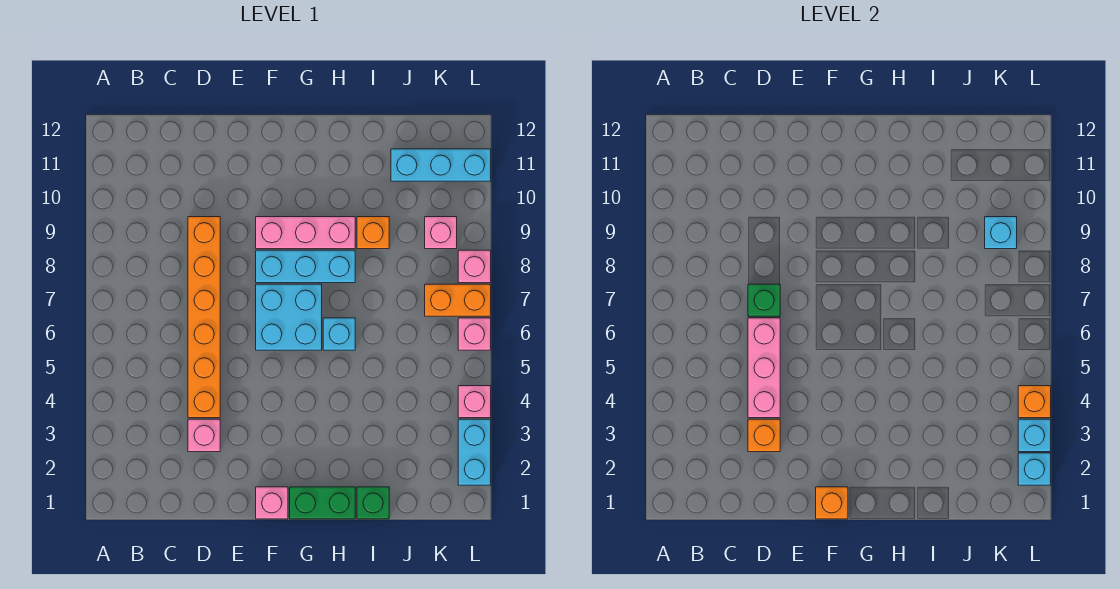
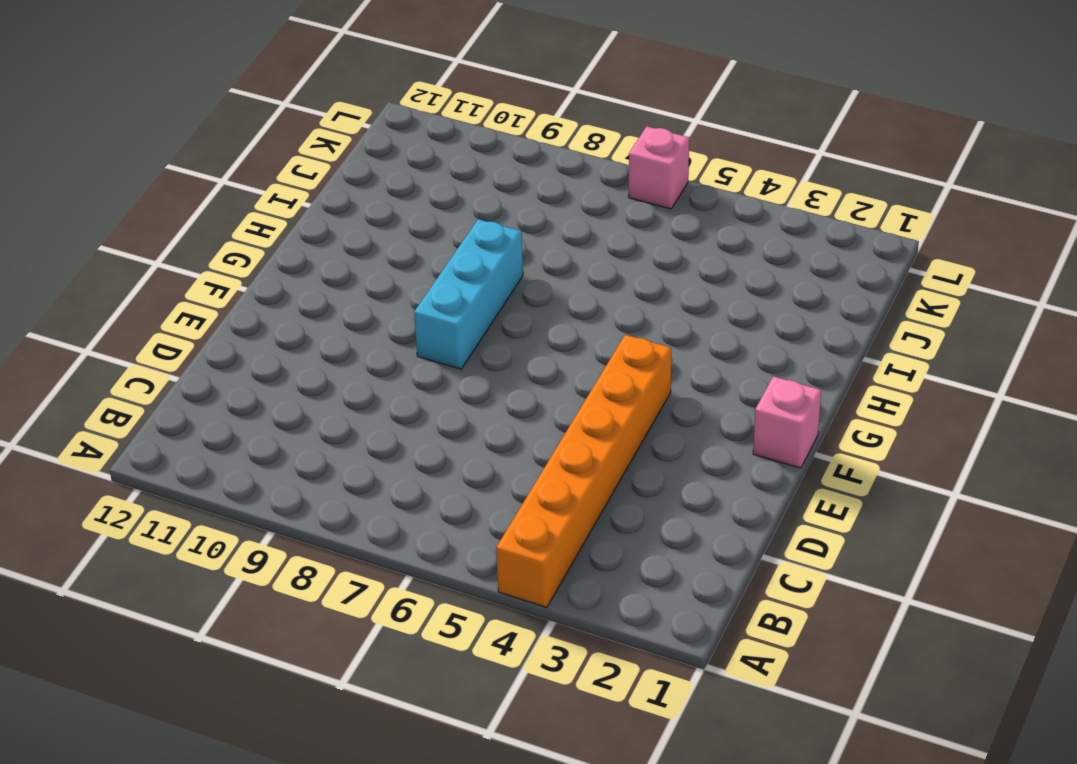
orange brick A4:F4 level 1 -> orange brick D4:D9 level 1
none -> pink brick D3 level 1
none -> cyan brick F6:G7 level 1
none -> pink brick F9:H9 level 1

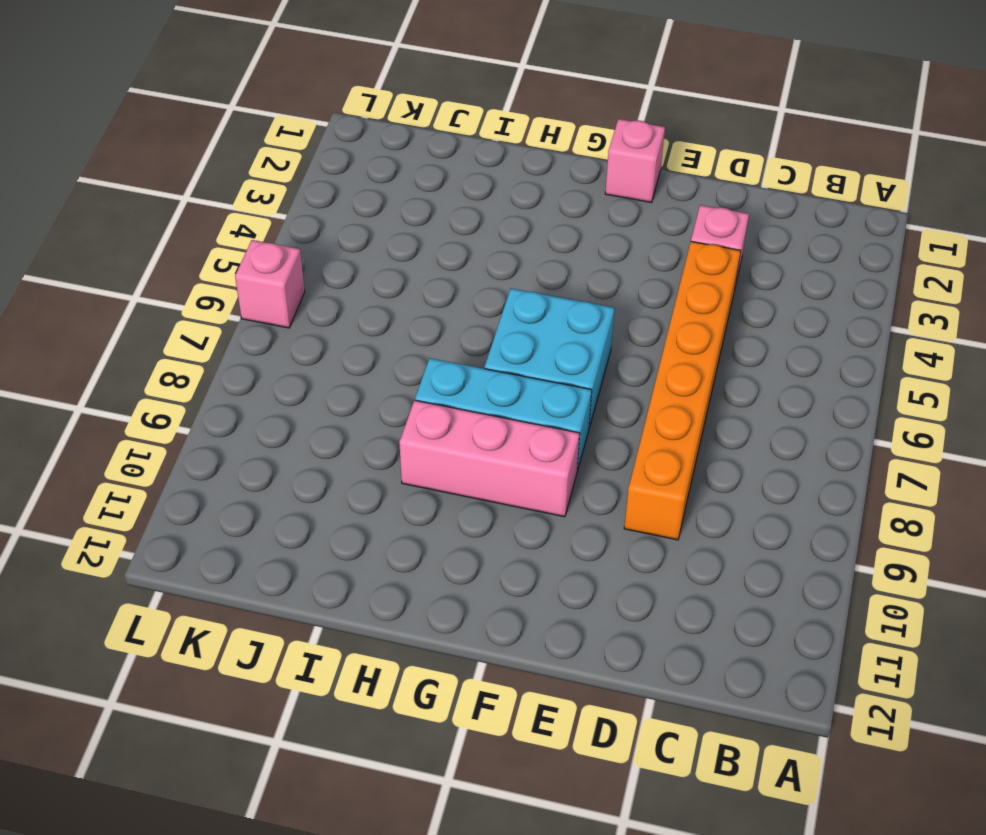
none -> green brick G1:H1 level 1
none -> cyan brick H6 level 1
none -> green brick I1 level 1

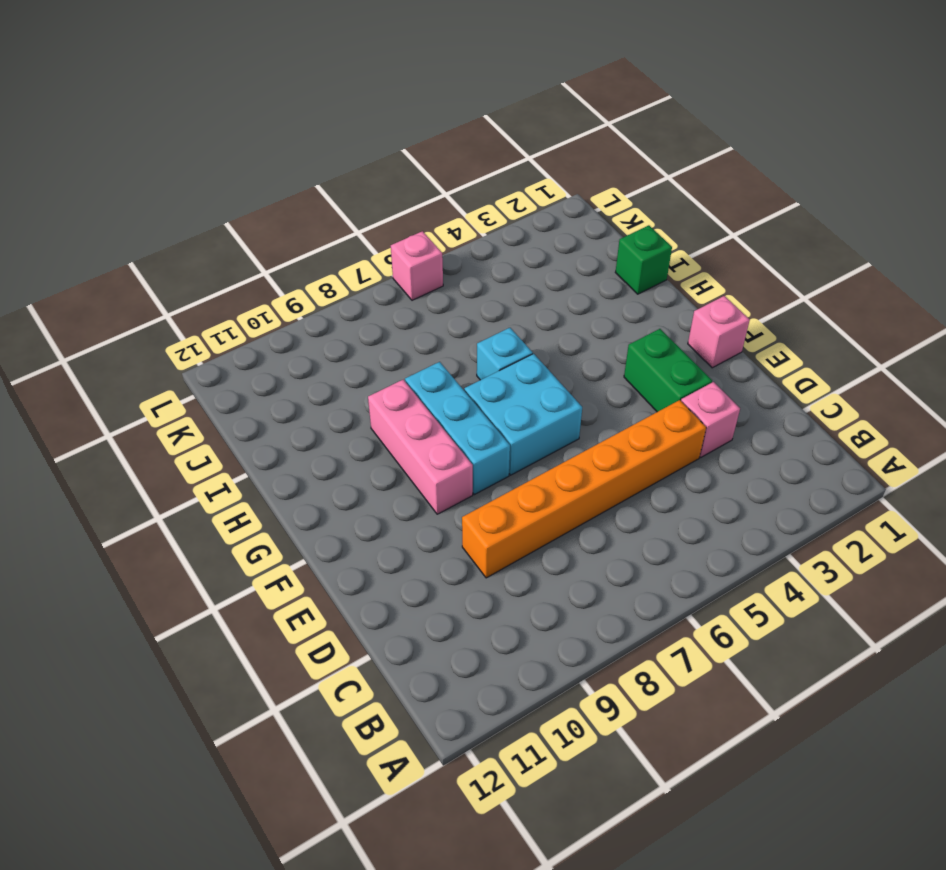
green brick E3:F3 level 1 -> green brick G1:H1 level 1
none -> orange brick I9 level 1
none -> cyan brick J11:L11 level 1
none -> orange brick K7:L7 level 1

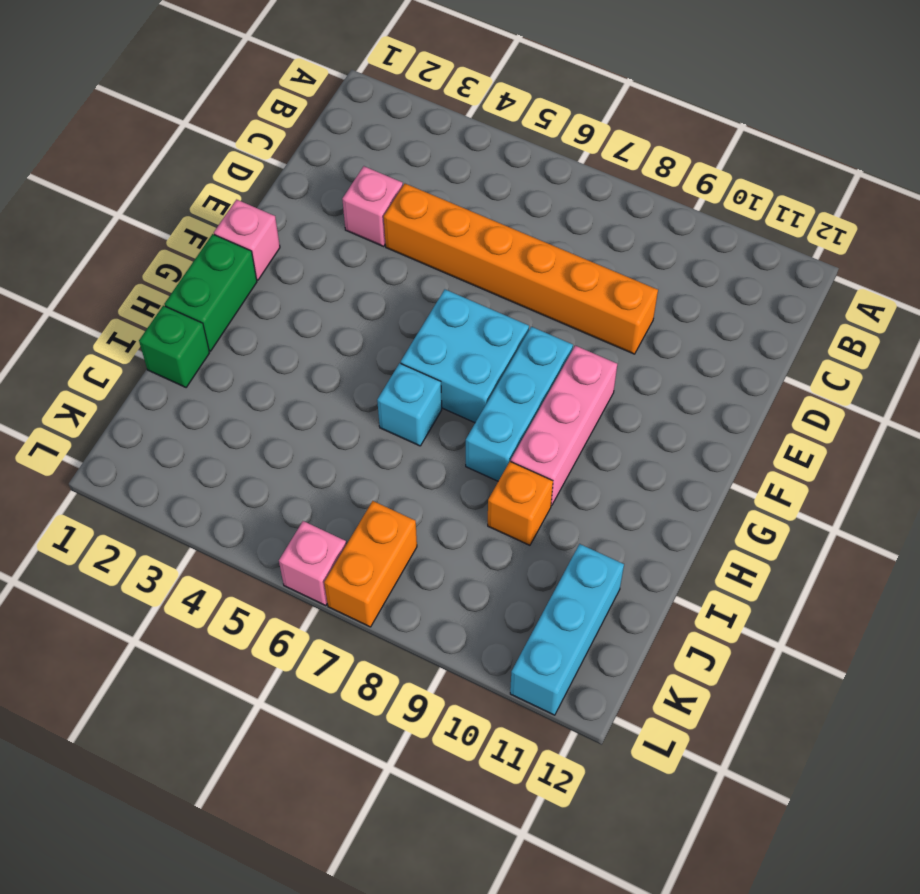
none -> pink brick K9 level 1
none -> cyan brick L2:L3 level 1
none -> pink brick L4 level 1

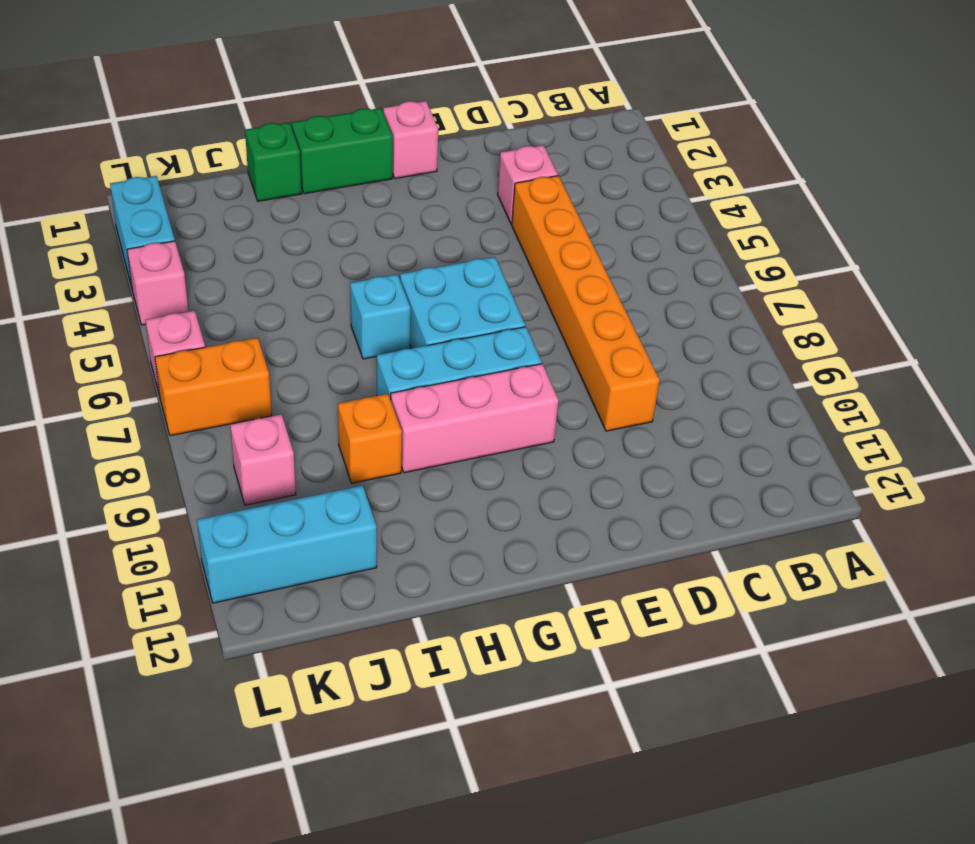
none -> pink brick L8 level 1
none -> orange brick D3 level 2
none -> pink brick D4:D6 level 2

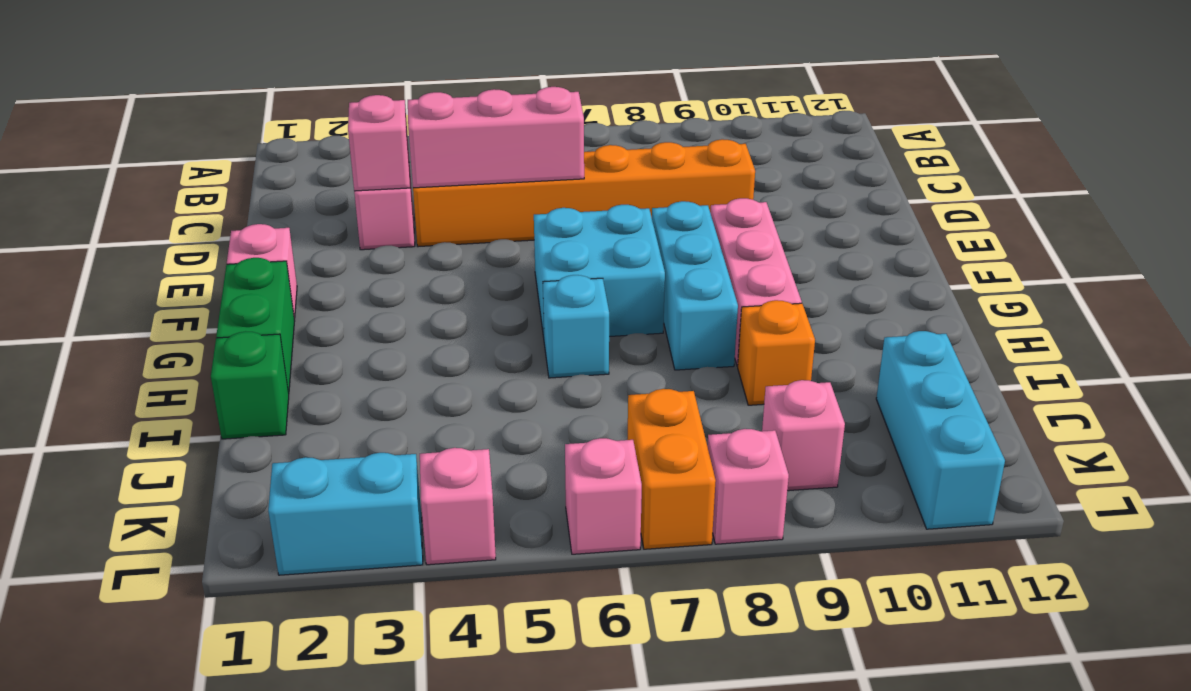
pink brick D3 level 2 -> orange brick D3 level 2
none -> green brick D7 level 2
none -> orange brick F1 level 2
none -> cyan brick K9 level 2

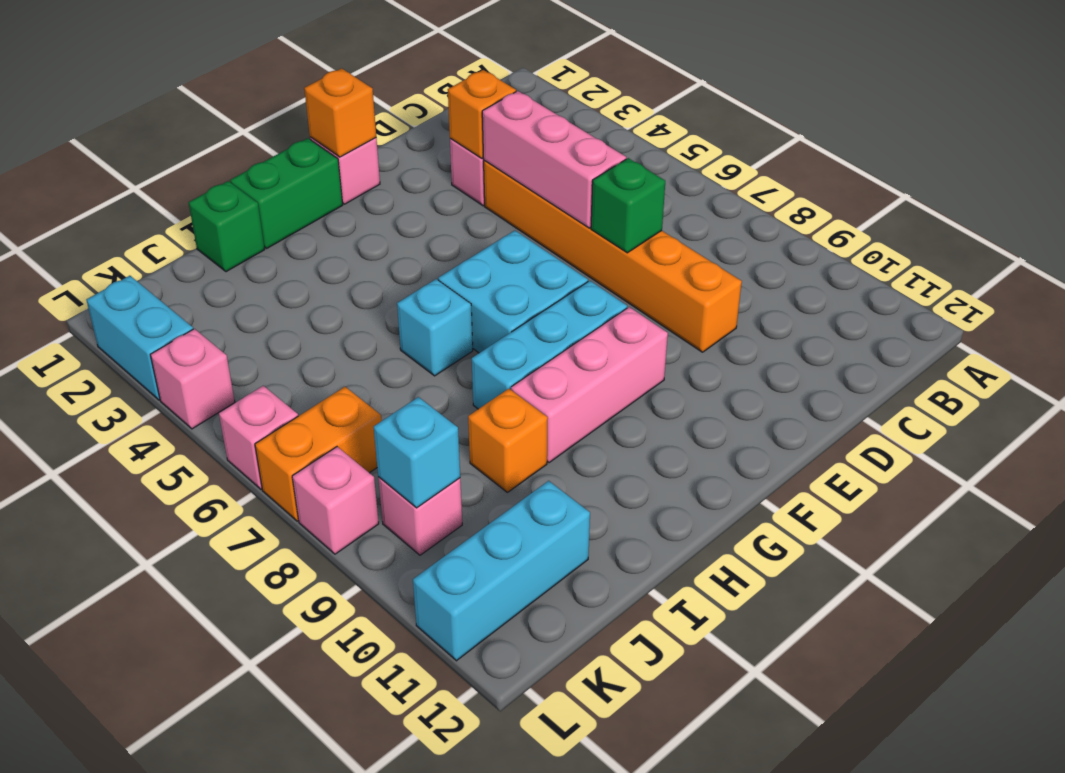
none -> cyan brick L2 level 2
none -> cyan brick L3 level 2
none -> orange brick L4 level 2

